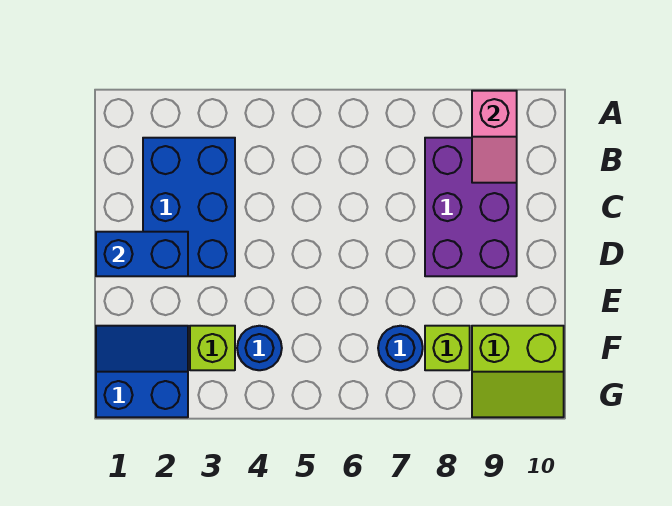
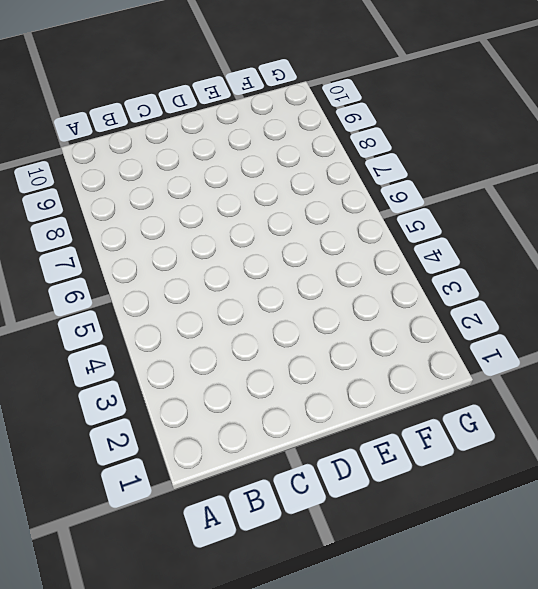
none -> blue brick B2:D3 level 1
none -> purple brick B8:D9 level 1

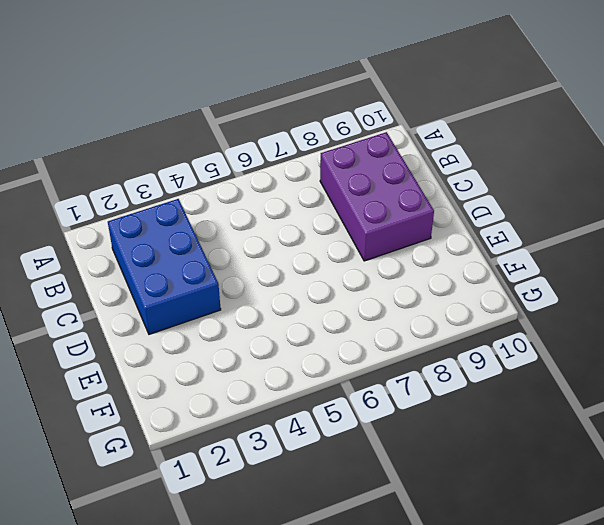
none -> blue slope F1:G2 level 1 top G
none -> lime brick F3 level 1

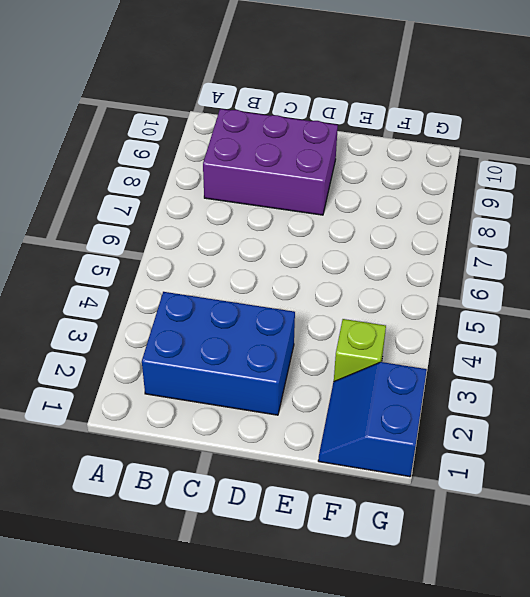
none -> blue round brick F4 level 1
none -> blue round brick F7 level 1

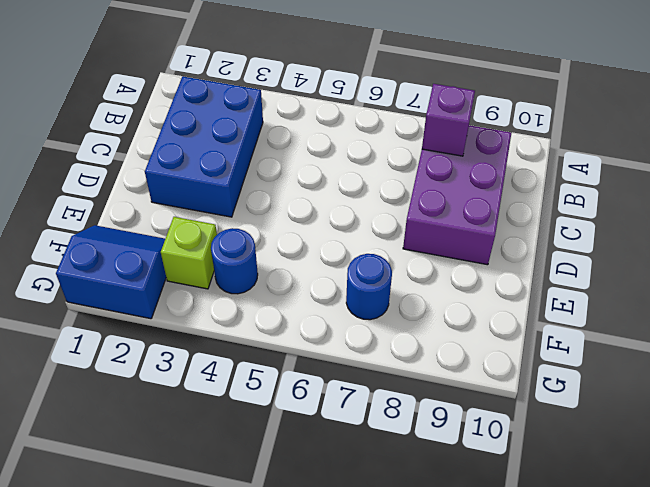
purple brick B8 level 2 -> none
none -> lime brick F8 level 1
none -> lime slope F9:G10 level 1 top F

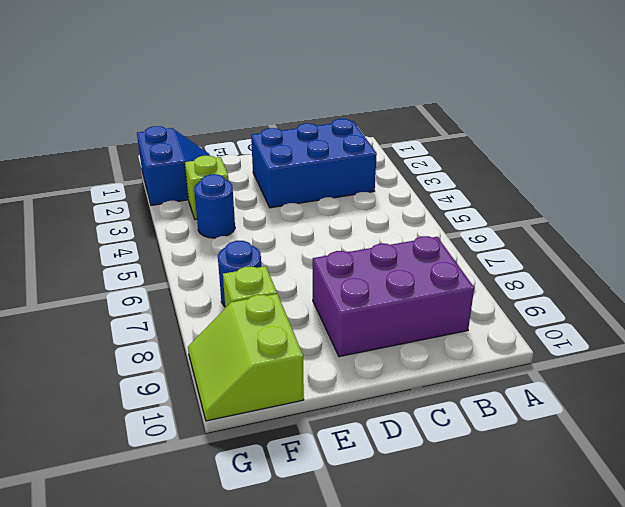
none -> pink slope A9:B9 level 2 top A
none -> blue brick D1:D2 level 2

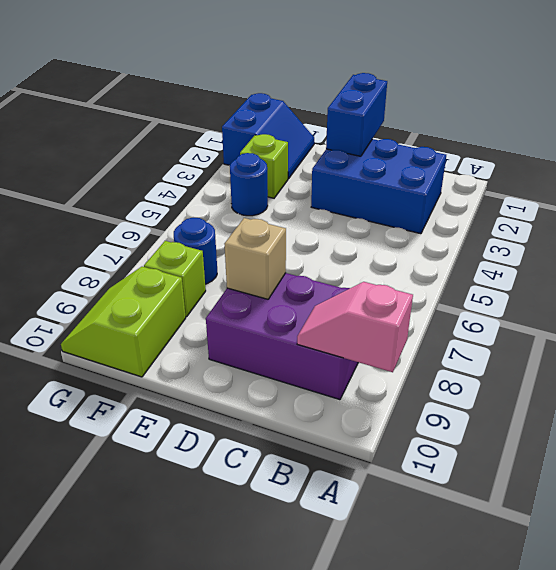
tan brick D8 level 2 -> none

